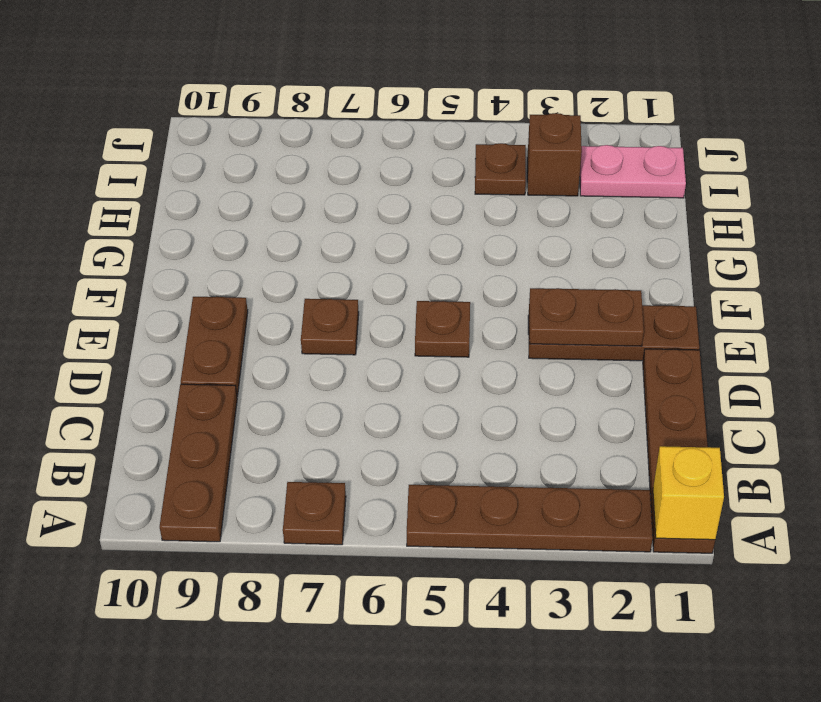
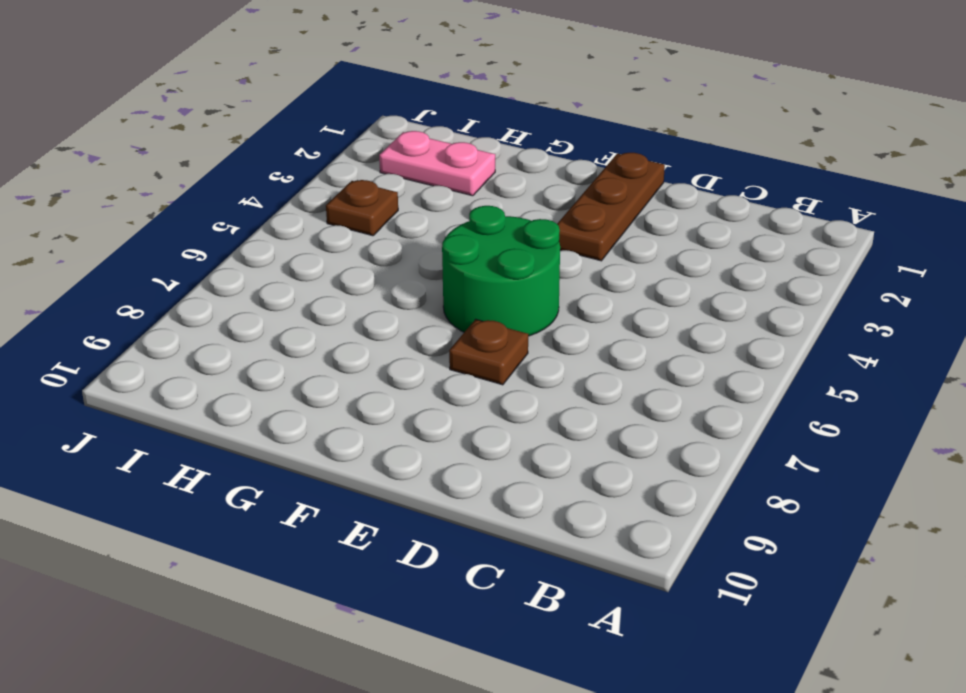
green round brick E5:F6 level 1 -> brown plate E5 level 1
pink plate H2:I2 level 1 -> pink plate I1:I2 level 1
none -> brown plate A1:D1 level 1
none -> brown plate A2:A5 level 1
none -> brown plate A7 level 1

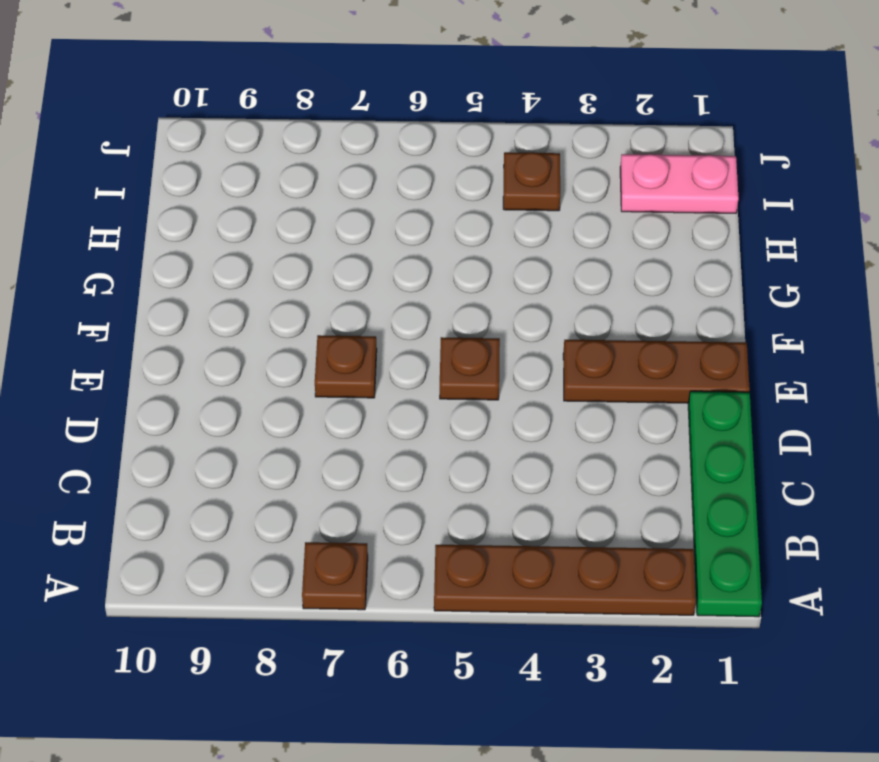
green plate A1:D1 level 1 -> brown plate A1:D1 level 1
none -> brown plate A9:C9 level 1
none -> brown plate D9:E9 level 1
none -> brown brick I3 level 1

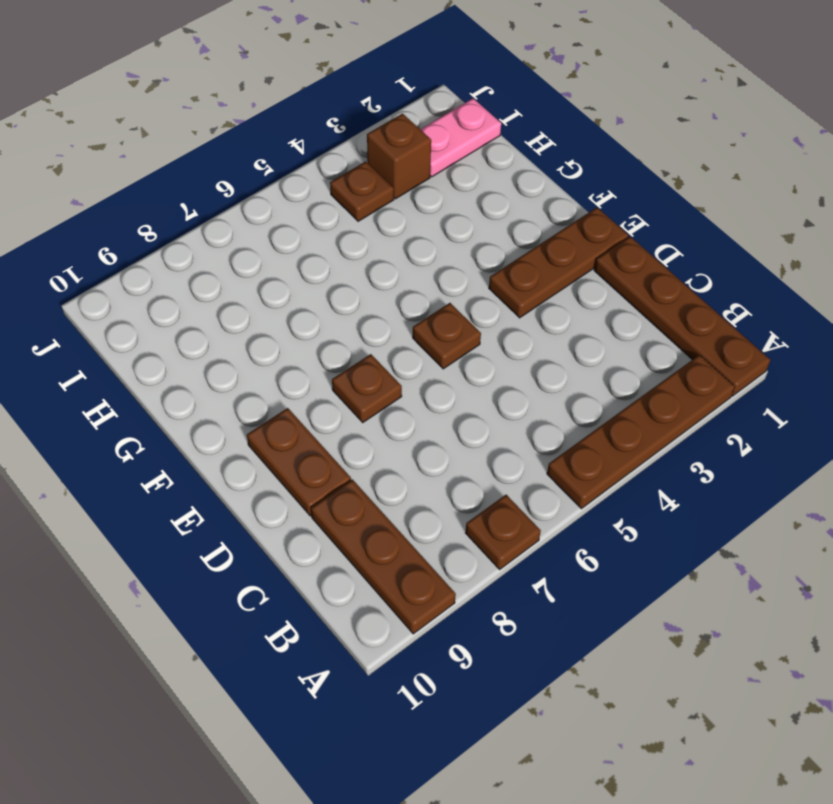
none -> yellow brick A1 level 2
none -> brown plate E2:E3 level 2

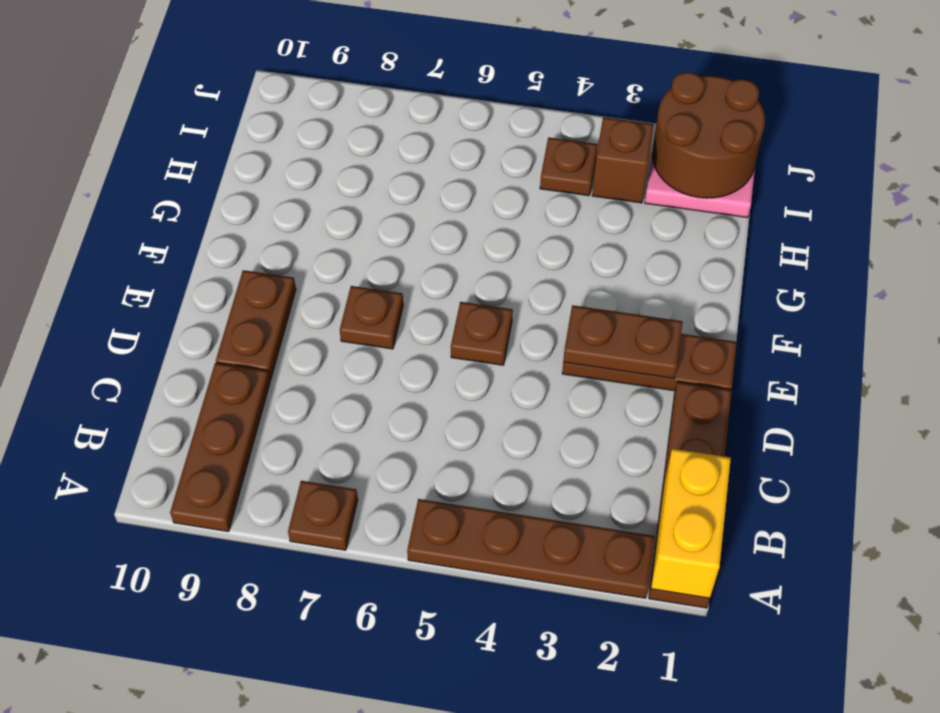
yellow brick A1:B1 level 2 -> yellow brick A1 level 2
brown round brick I1:J2 level 2 -> none

